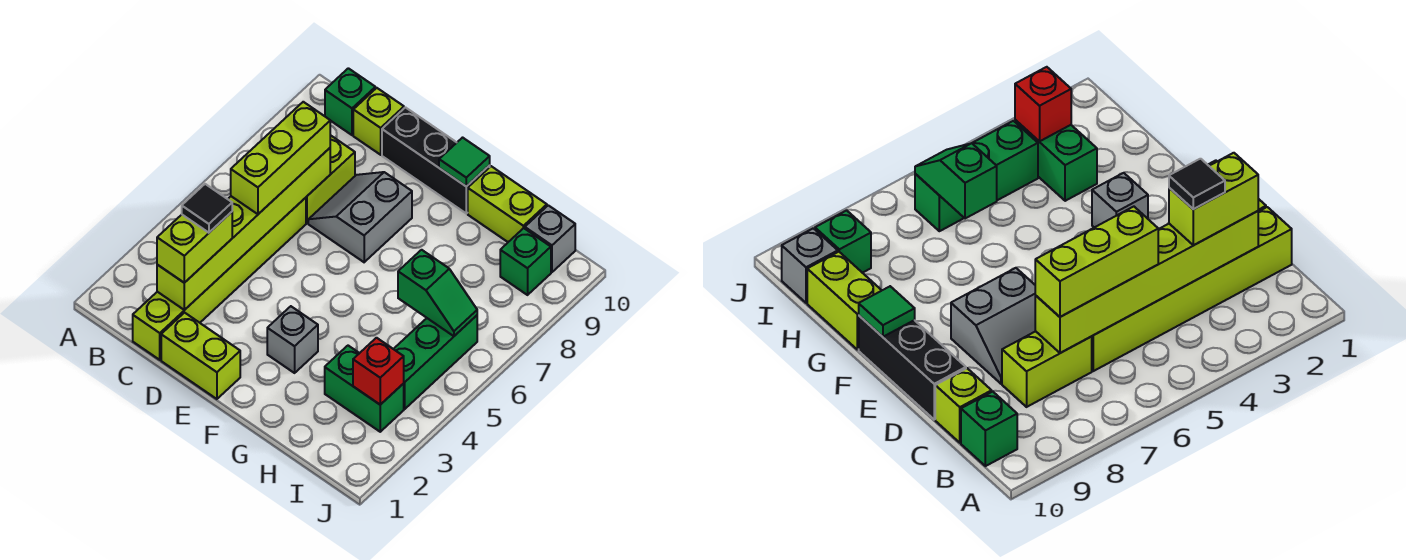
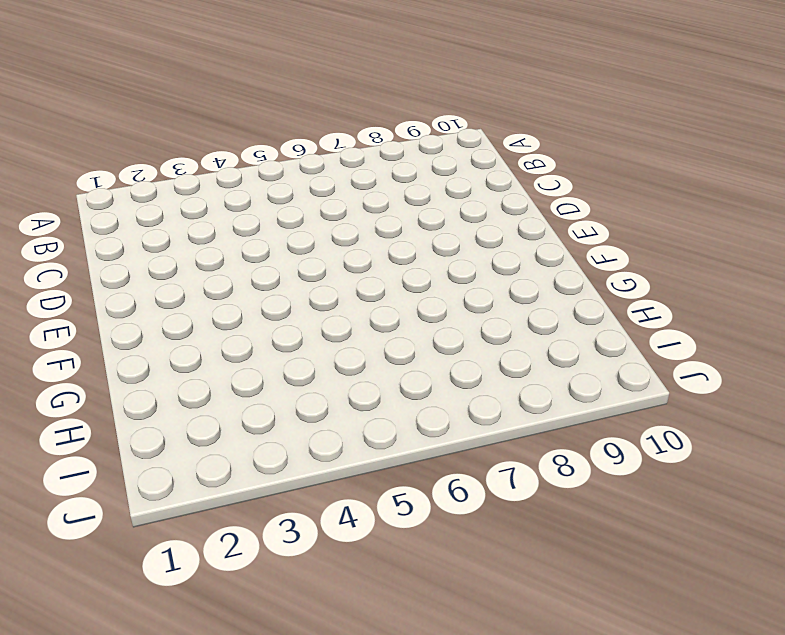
none -> green brick B10 level 1
none -> lime brick C1:C6 level 1
none -> lime brick C7:C8 level 1

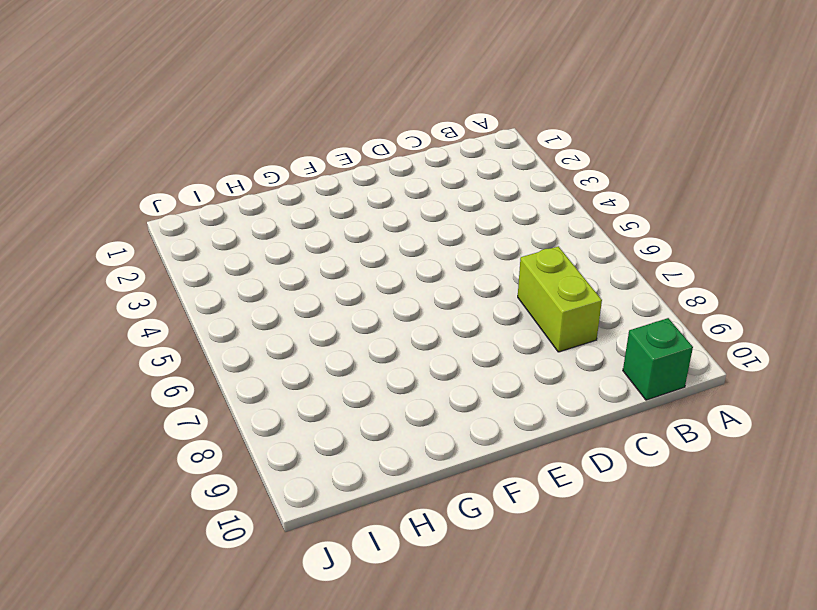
none -> lime brick C1:C6 level 1
none -> lime brick C10 level 1
none -> lime brick D1:E1 level 1

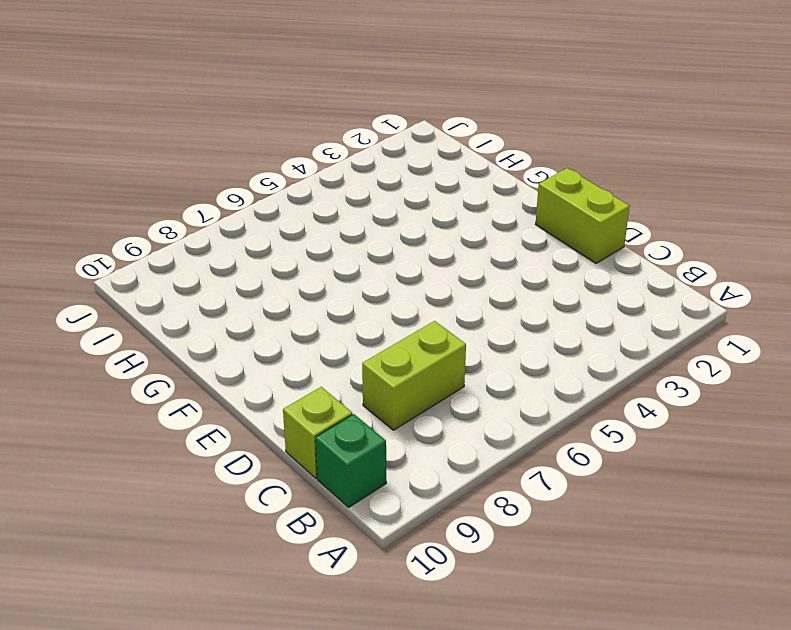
none -> lime brick C1:C6 level 1
none -> grey slope D7:E8 level 1 top E
none -> black brick D10:F10 level 1

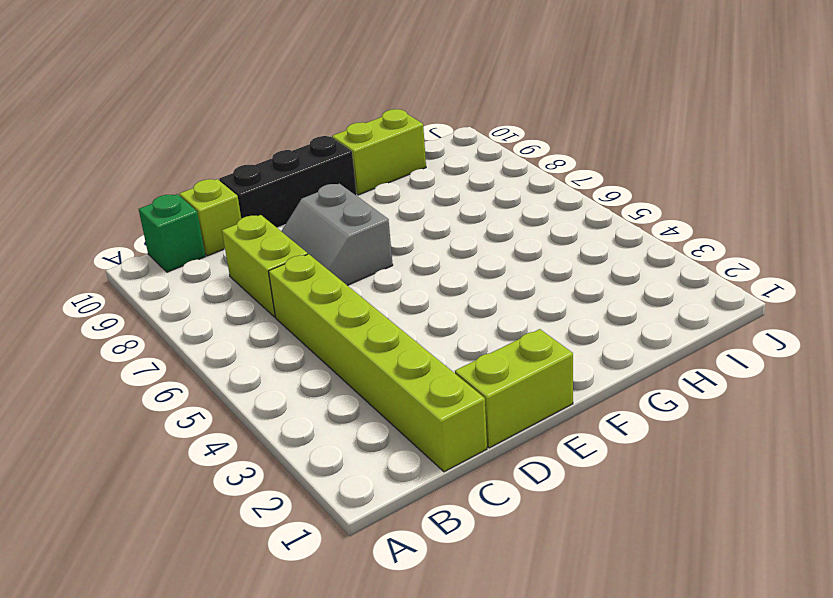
none -> grey brick F3 level 1
none -> green brick H3:I3 level 1
none -> green brick I4:I6 level 1

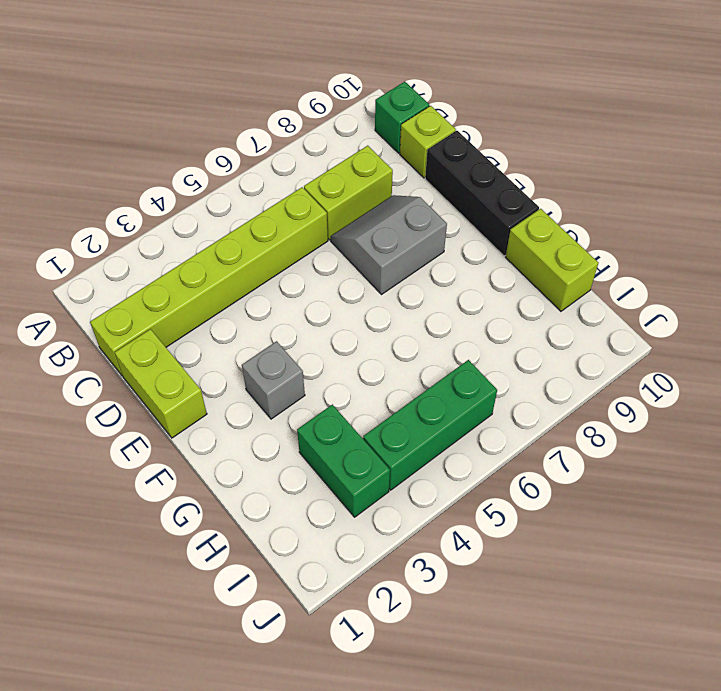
none -> green brick I9 level 1
none -> grey brick I10 level 1
none -> lime brick C2:C7 level 2

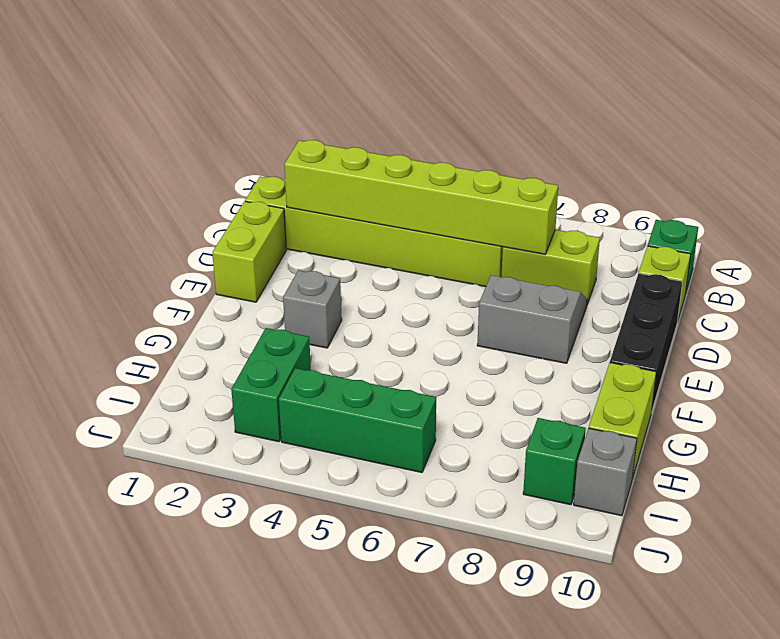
none -> green tile F10 level 2
none -> green slope H6:I6 level 2 top H
none -> red brick I3 level 2

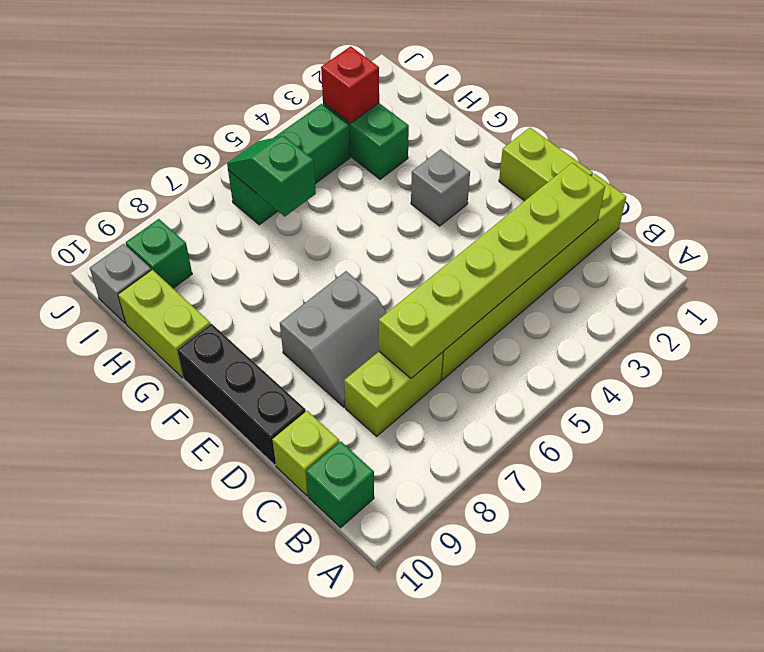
none -> green tile F10 level 2
none -> lime brick C2:C3 level 3
none -> lime brick C5:C7 level 3

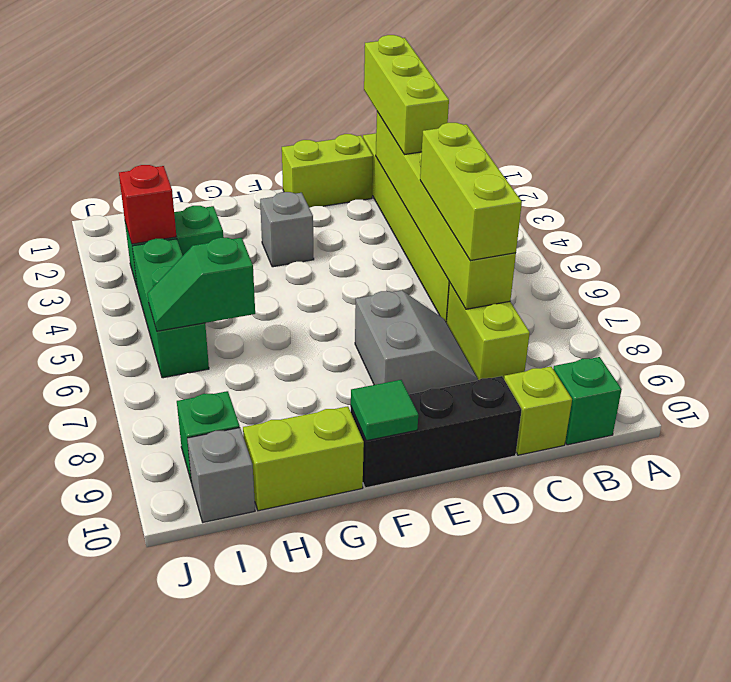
lime brick C1:C3 level 3 -> lime brick C2:C3 level 3
none -> black tile C3 level 4

